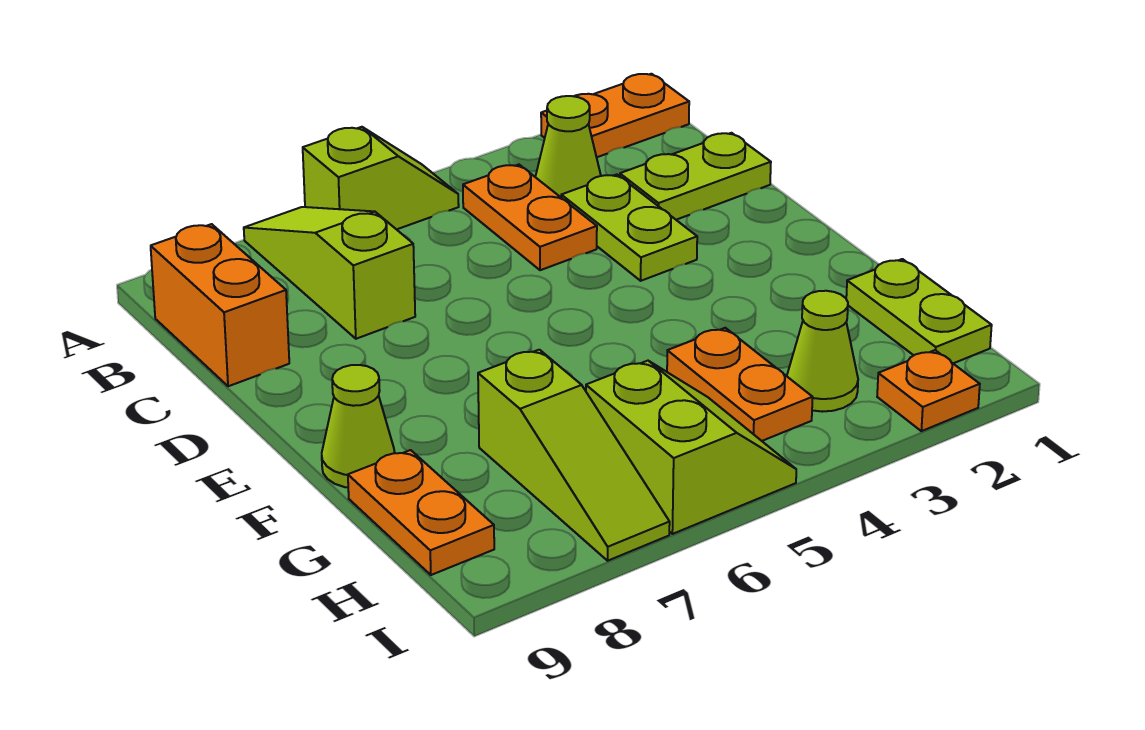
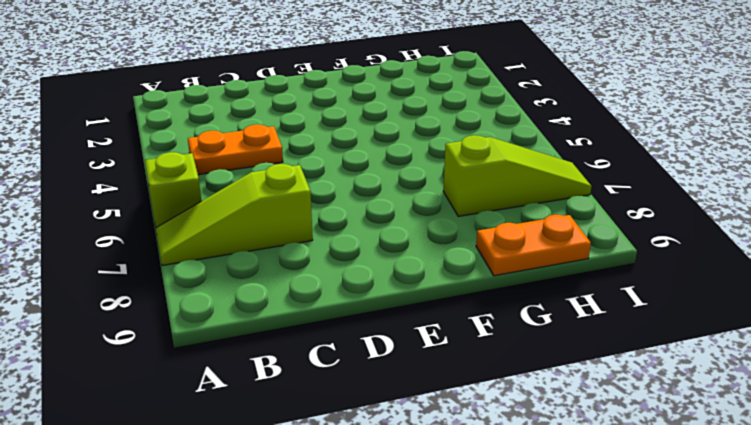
none -> orange plate A1:A2 level 1
none -> lime cone B3 level 1
none -> orange brick B9:C9 level 1

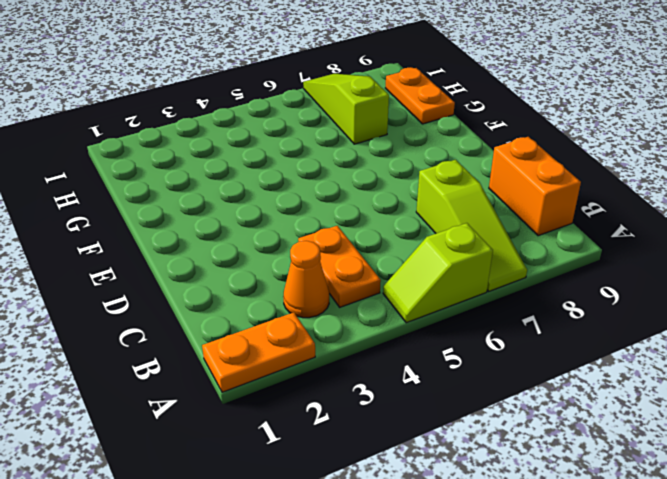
orange cone B3 level 1 -> lime cone B3 level 1
none -> lime plate C1:C2 level 1
none -> lime plate C3:D3 level 1
none -> lime cone F9 level 1

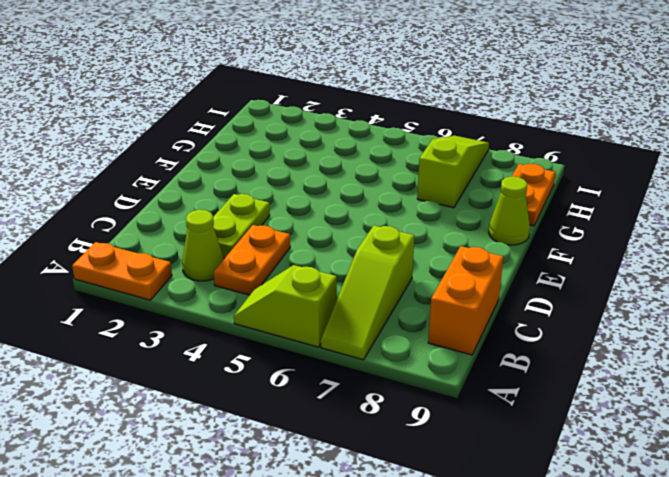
none -> lime plate C1:C2 level 1
none -> lime plate G1:H1 level 1
none -> orange plate G4:H4 level 1

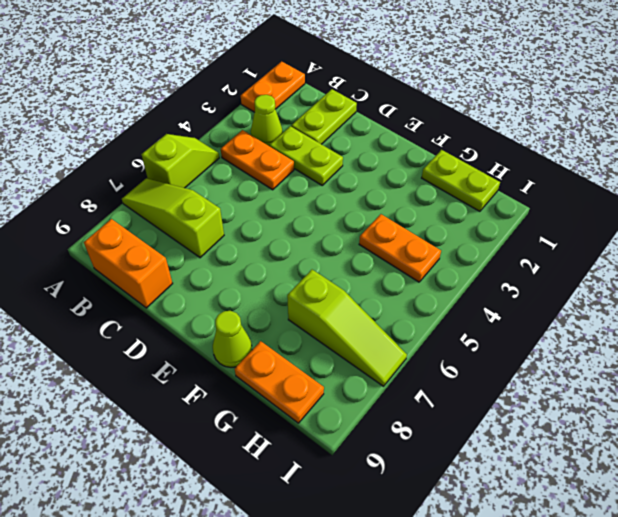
none -> lime cone H3 level 1
none -> lime slope H5:I6 level 1 top 6
none -> orange plate I2 level 1

